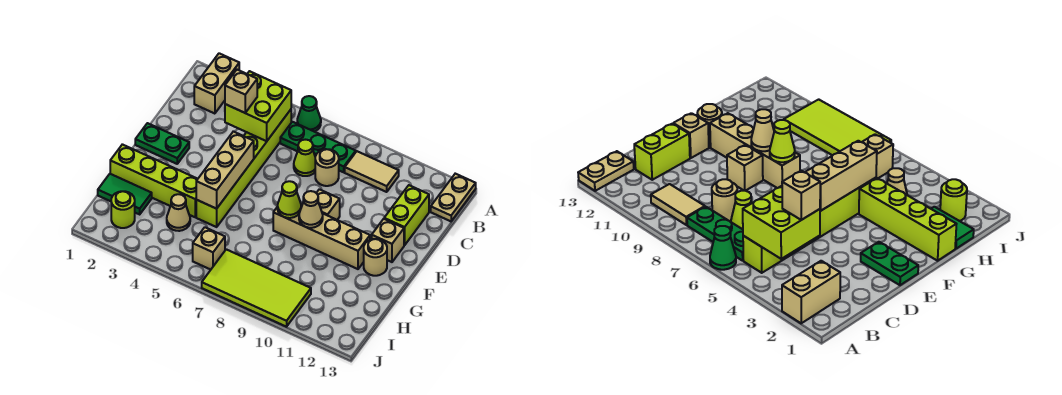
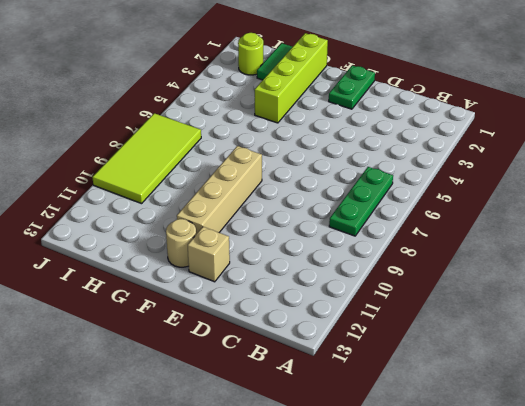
none -> tan brick A2:B2 level 1
none -> green cone A6 level 1
none -> tan plate A13:B13 level 1

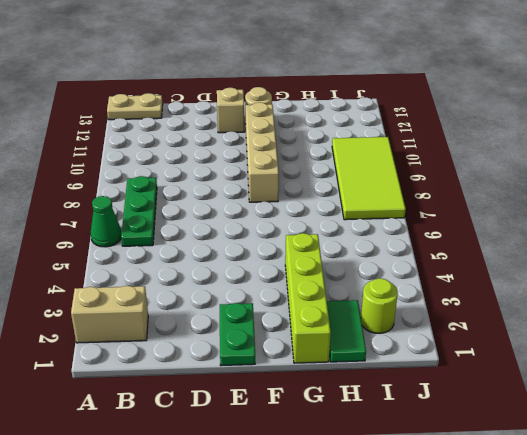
none -> lime brick B5:G5 level 1
none -> tan tile B9:B10 level 1
none -> lime cone C7 level 1

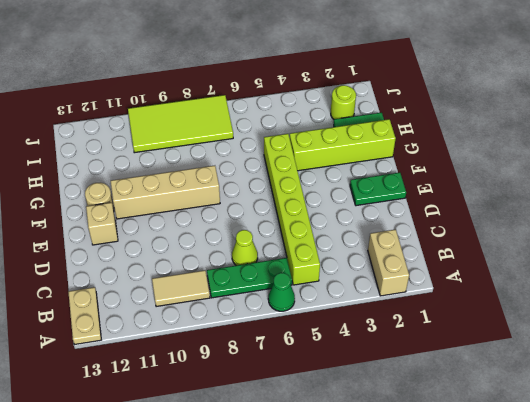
none -> tan round brick C8 level 1
none -> lime brick C12:D12 level 1
none -> tan brick E9 level 1

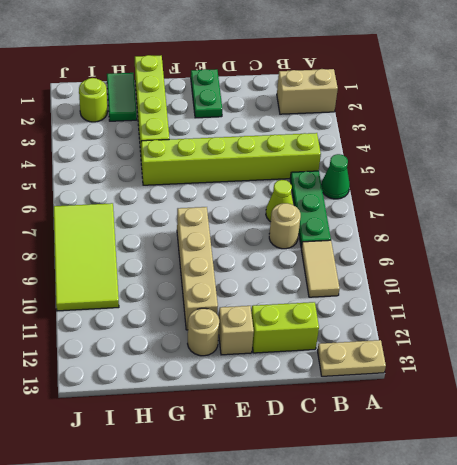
none -> tan brick E9 level 1
none -> tan cone H4 level 1
none -> tan brick I6 level 1

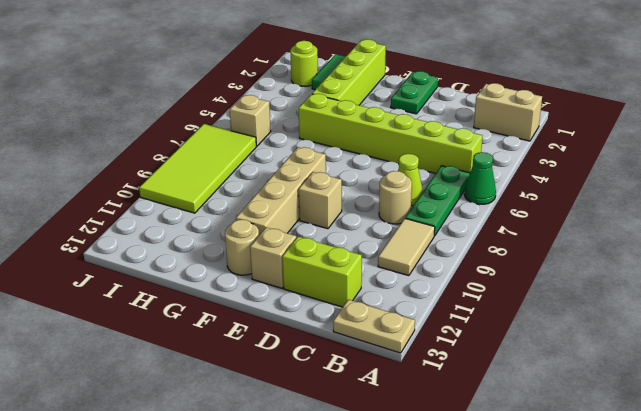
none -> tan cone H4 level 1
none -> lime brick B4:C5 level 2
none -> tan brick E5:G5 level 2

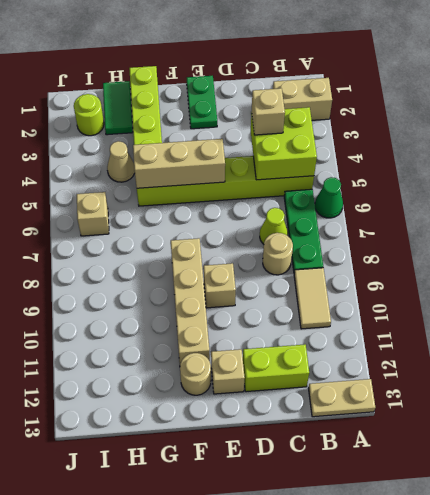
none -> lime tile I7:J10 level 1
none -> lime cone F8 level 2
none -> tan cone F9 level 2

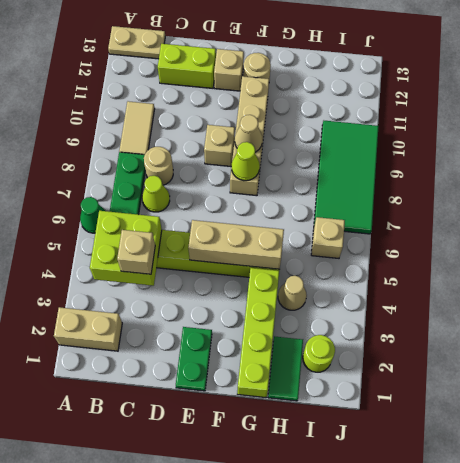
green tile I7:J10 level 1 -> lime tile I7:J10 level 1

